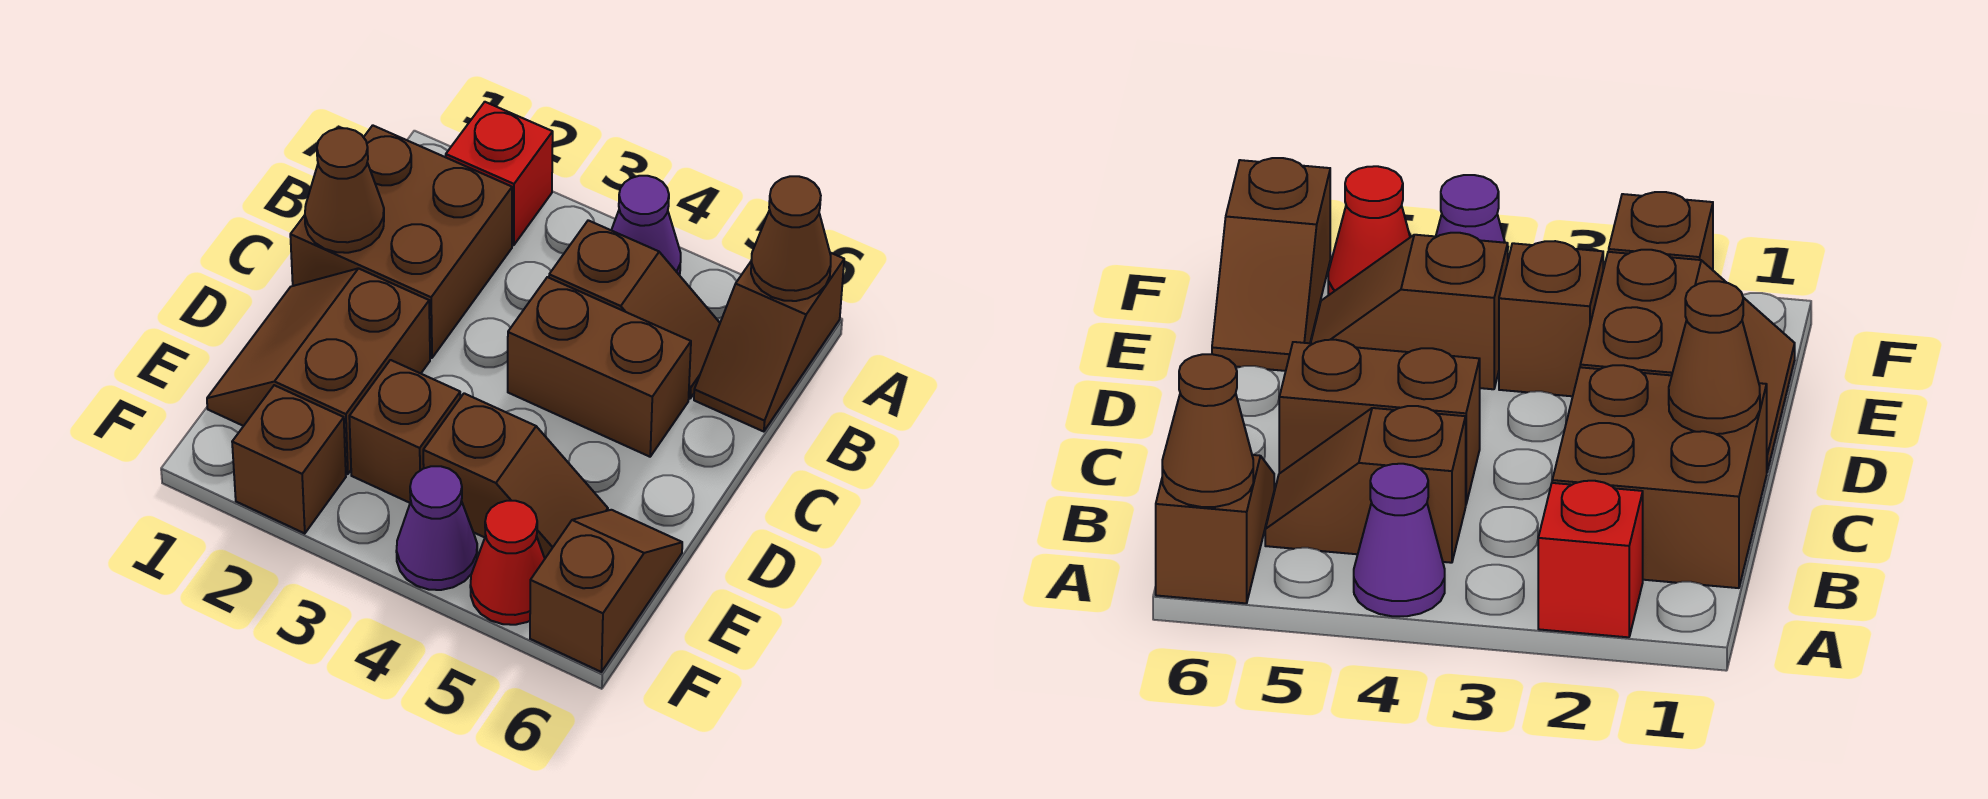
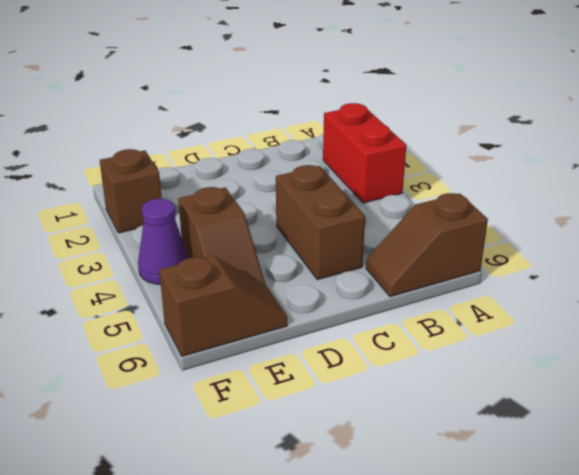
red brick A2:A3 level 1 -> red brick A2 level 1
none -> purple cone A4 level 1
none -> brown brick B1:C2 level 1
none -> brown slope B4:B5 level 1 top 4

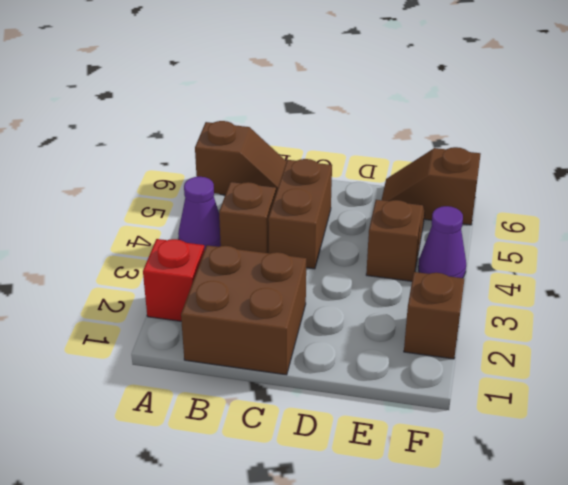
none -> brown slope D1:E2 level 1 top 2
none -> brown brick E3 level 1
none -> red cone F5 level 1

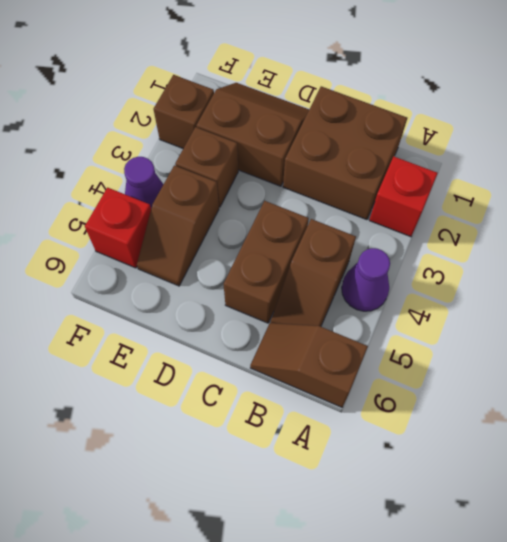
red brick F5 level 1 -> red cone F5 level 1
none -> brown slope E6:F6 level 1 top F
none -> brown cone A6 level 2
none -> brown cone C1 level 2

